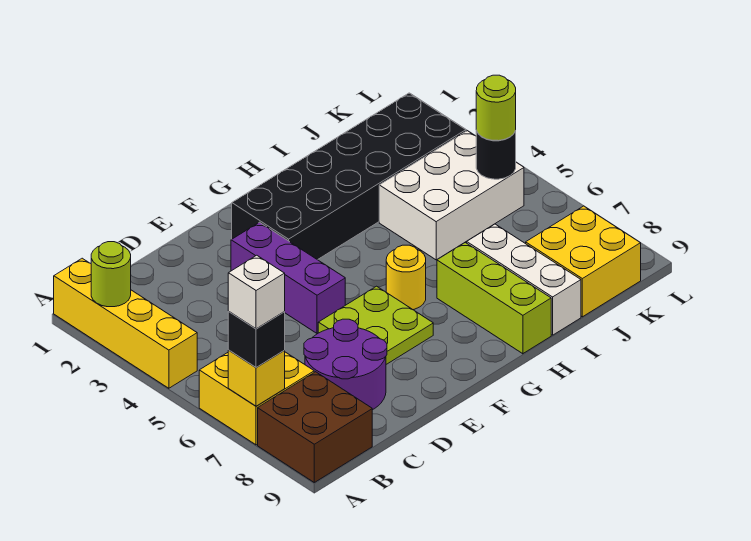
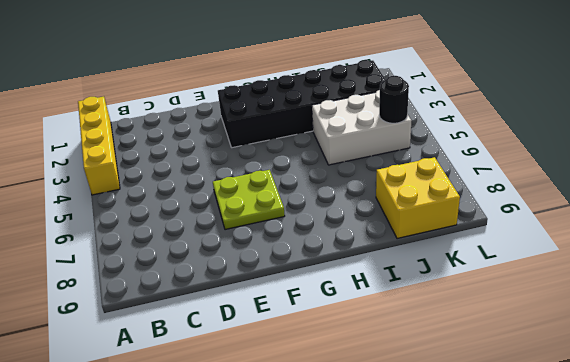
none -> yellow brick A6:B7 level 1
none -> brown brick A8:B9 level 1
none -> purple round brick C7:D8 level 1

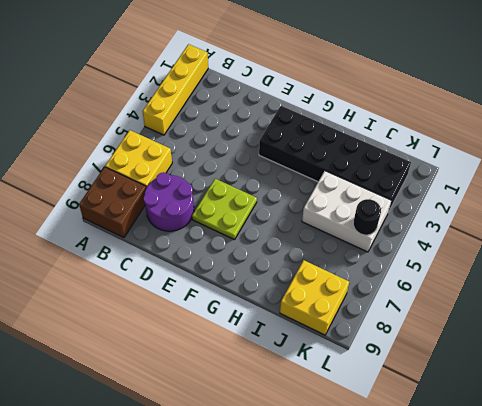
none -> purple brick E3:E5 level 1
none -> yellow round brick G6 level 1
none -> lime brick H7:H9 level 1

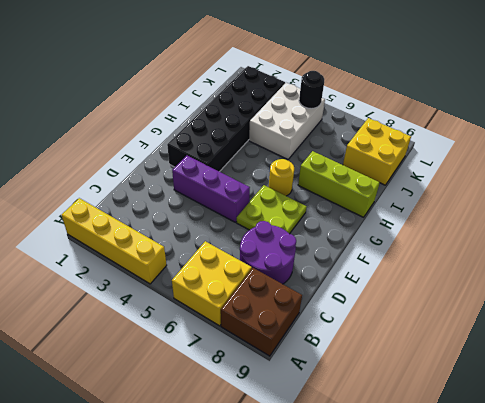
none -> white brick I7:I9 level 1
none -> lime round brick A2 level 2
none -> yellow brick A7 level 2

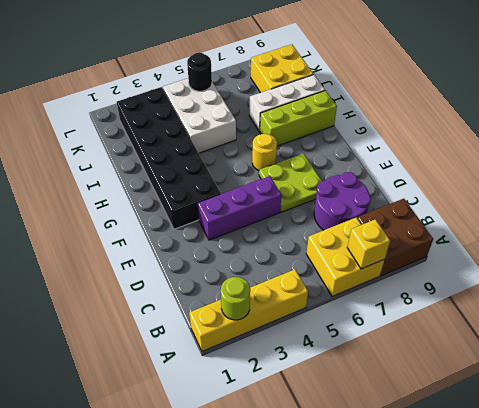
none -> black brick A7 level 3
none -> lime round brick K5 level 3
none -> white brick A7 level 4

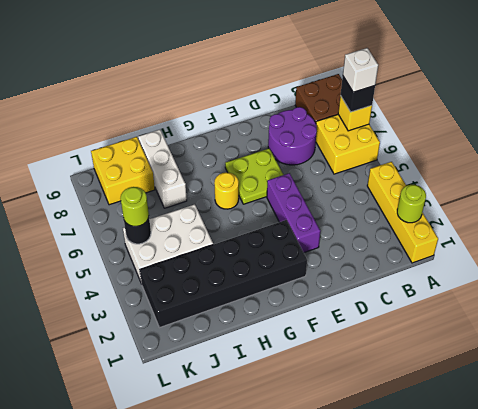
none -> lime brick H7:H9 level 1

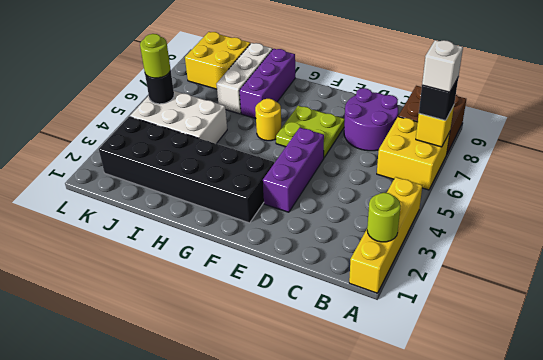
purple brick H7:H9 level 1 -> lime brick H7:H9 level 1

